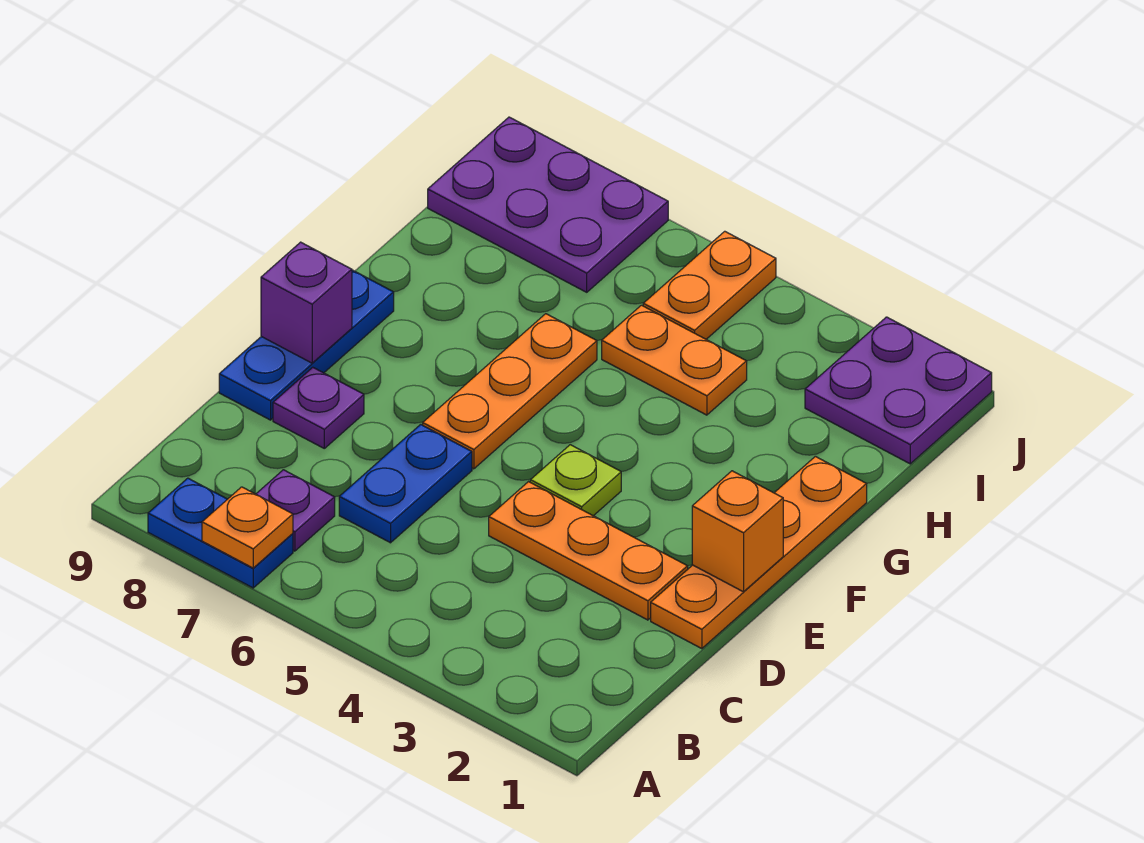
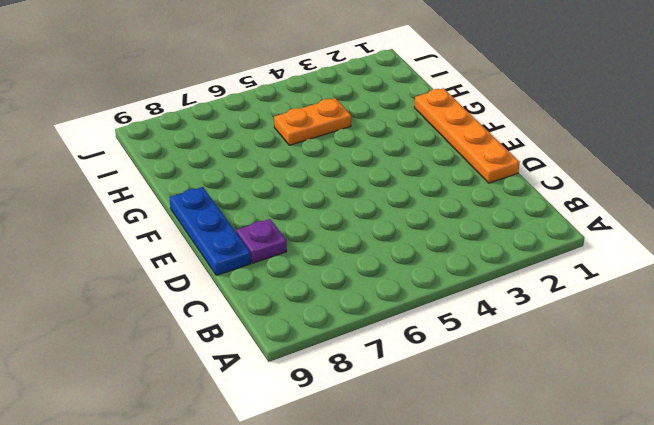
none -> blue plate A7:A8 level 1
none -> purple plate B7 level 1
none -> blue plate C6:D6 level 1

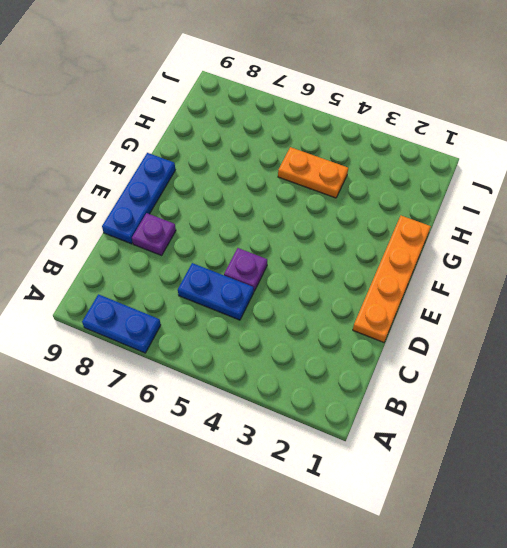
blue plate C5:C6 level 1 -> blue plate C6:D6 level 1
purple plate D5 level 1 -> purple plate B7 level 1
none -> orange plate D2:D4 level 1
none -> lime plate E4 level 1
none -> orange plate E6:G6 level 1

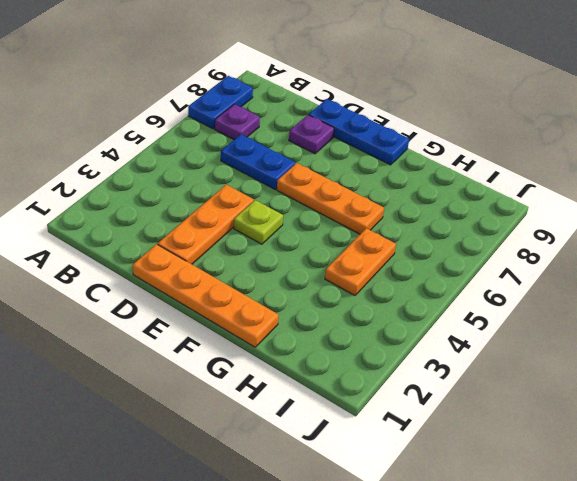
none -> purple plate I1:J2 level 1
none -> orange plate I5:J5 level 1
none -> purple plate I7:J9 level 1

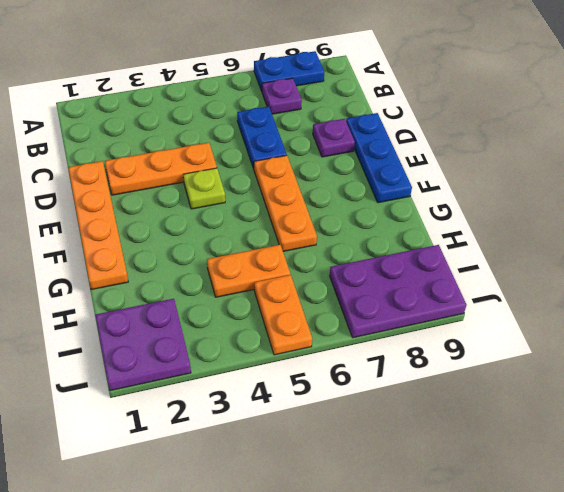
none -> orange plate A7 level 2
none -> orange brick E1 level 2
none -> purple brick E9 level 2

